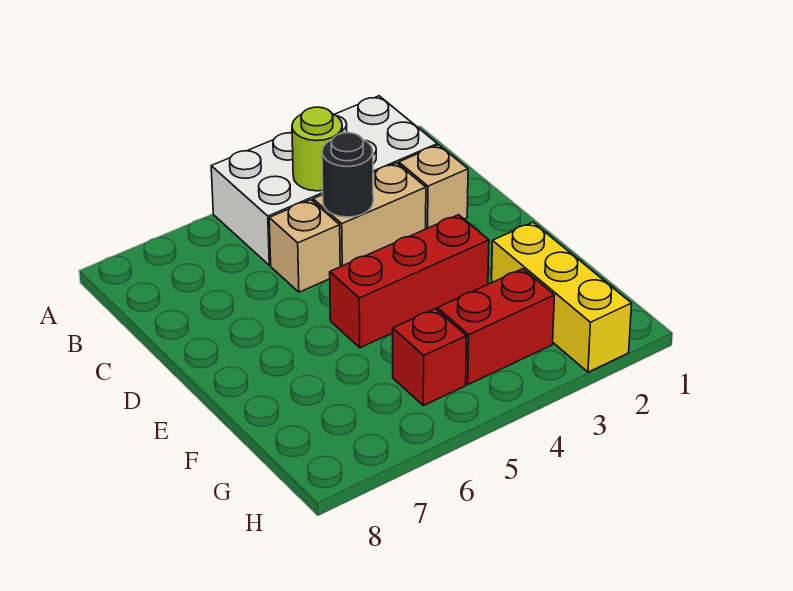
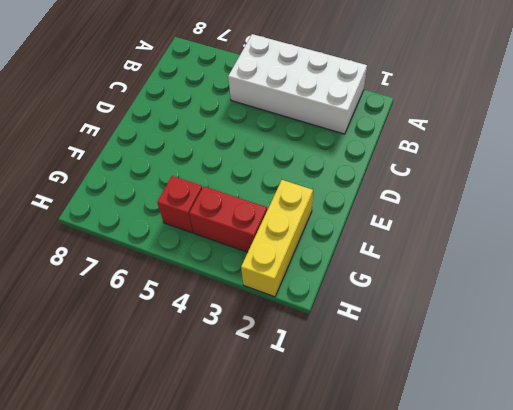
none -> tan brick C2 level 1
none -> tan brick C3:C4 level 1

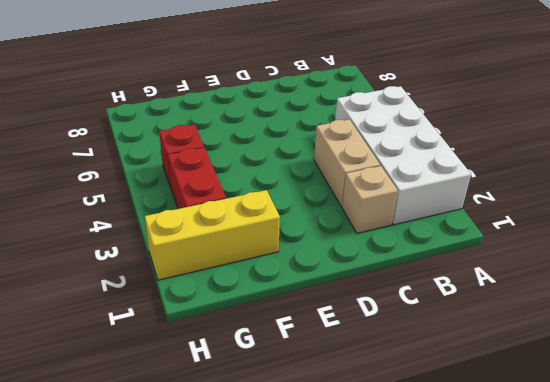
none -> tan brick C5 level 1
none -> red brick E3:E5 level 1

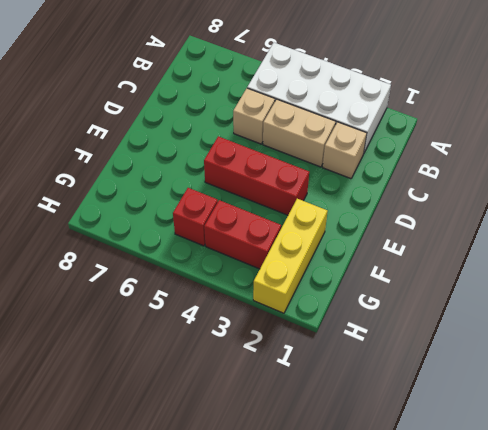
none -> lime round brick B4 level 2
none -> black round brick C4 level 2

